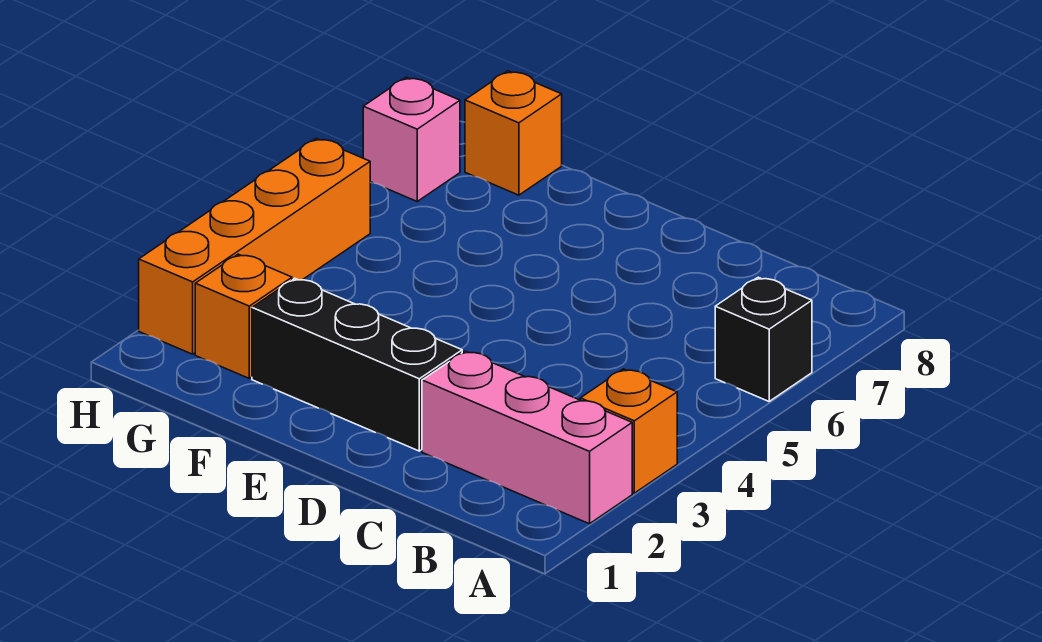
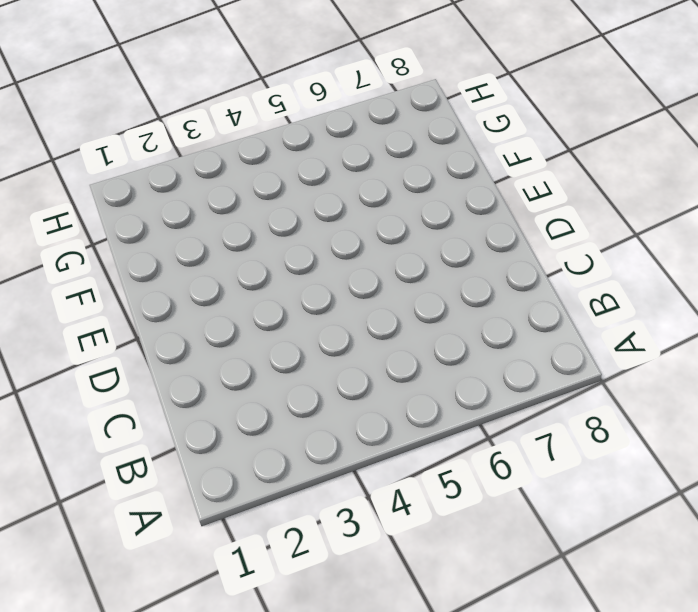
none -> pink brick A2:C2 level 1
none -> orange brick A3 level 1

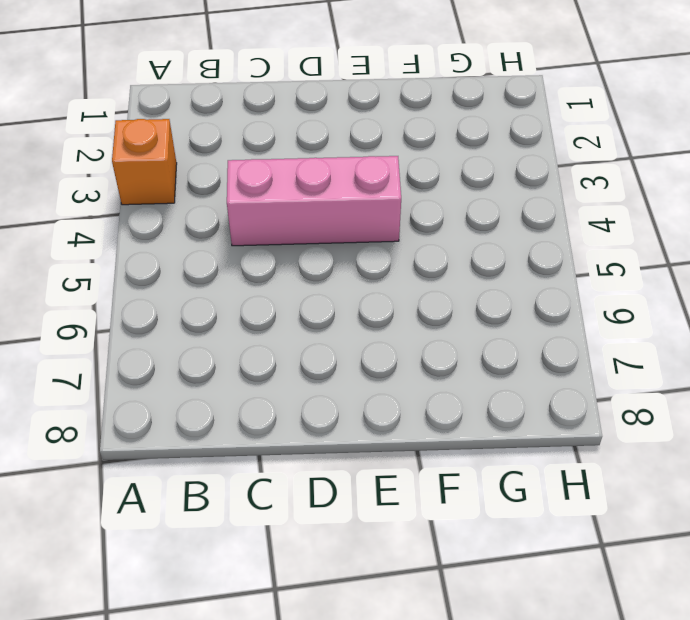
pink brick C4:E4 level 1 -> pink brick A2:C2 level 1
none -> black brick A6 level 1
none -> black brick D2:F2 level 1

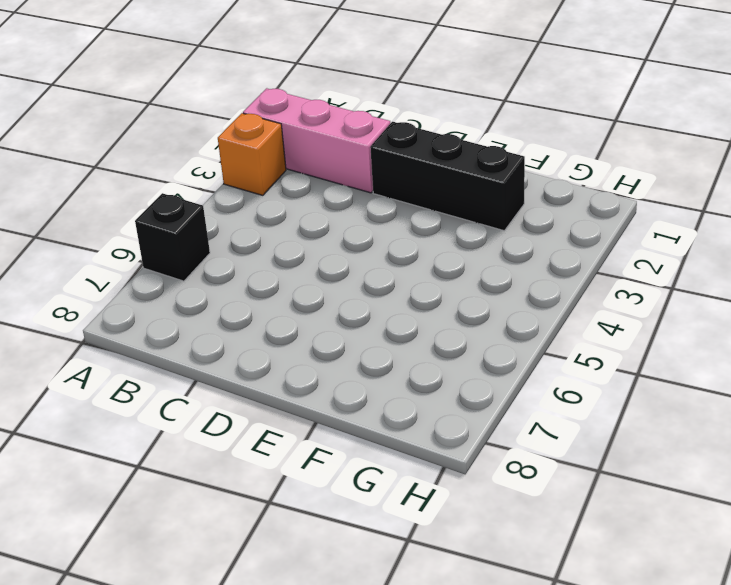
none -> orange brick G2 level 1
none -> orange brick G8 level 1

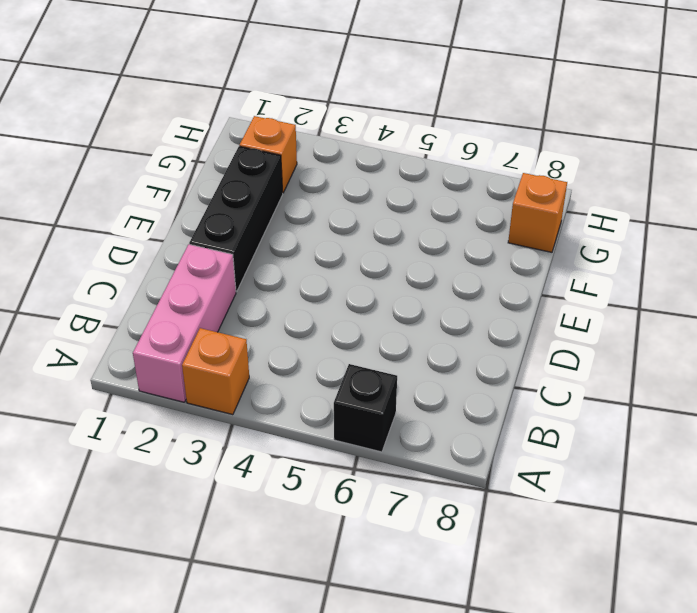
none -> orange brick H2:H5 level 1
none -> pink brick H7 level 1

